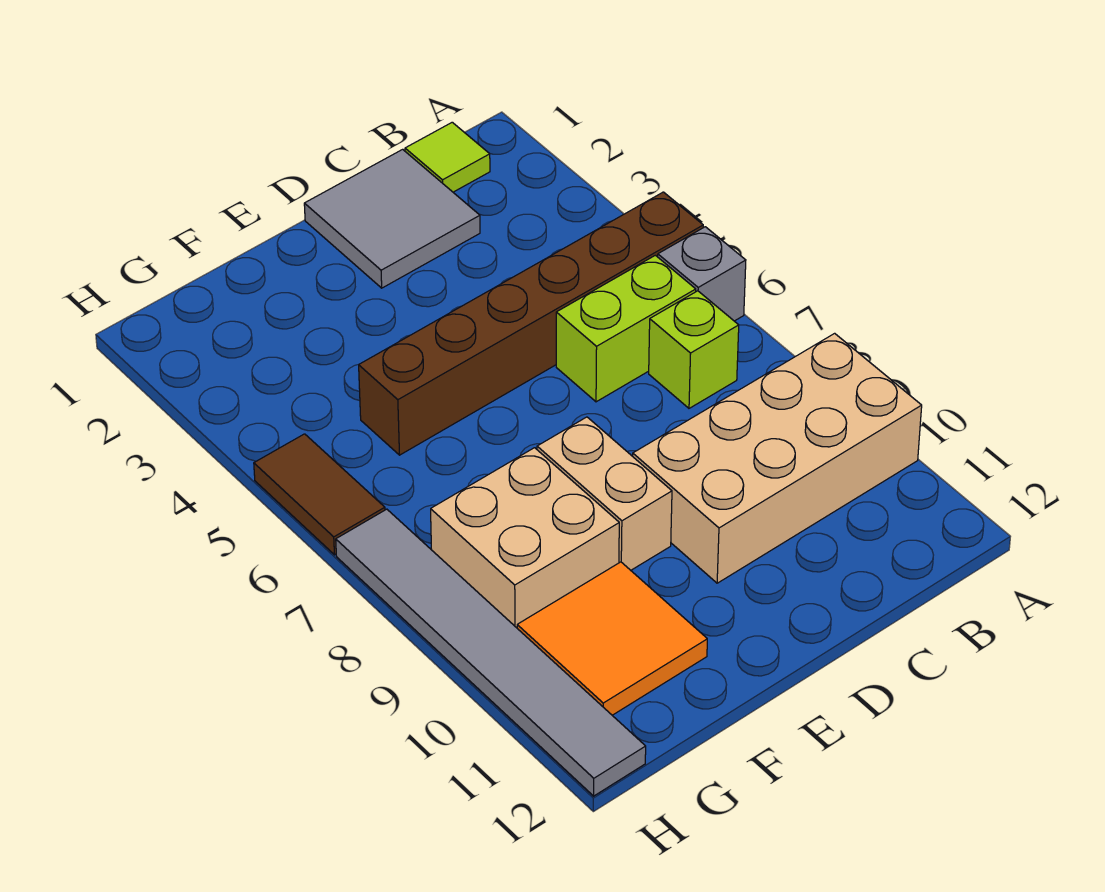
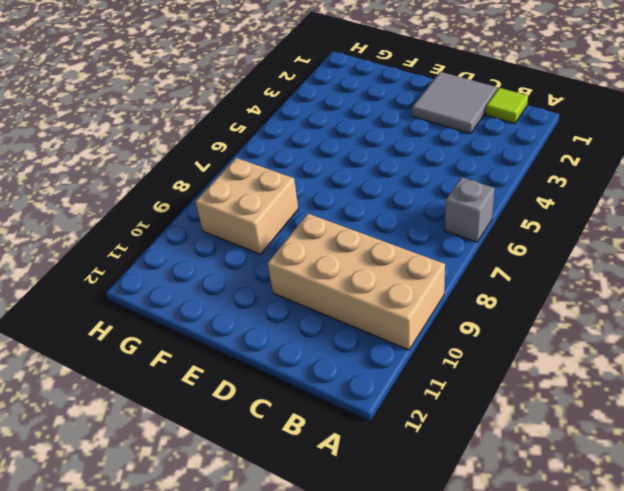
none -> brown brick A5:F5 level 1
none -> lime brick B6:C6 level 1
none -> lime brick B7 level 1

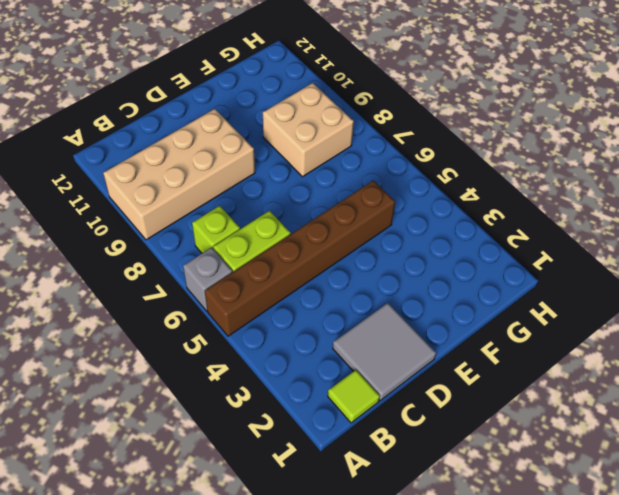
none -> tan brick E8:E9 level 1
none -> orange tile F10:G11 level 1
none -> brown tile H5:H6 level 1

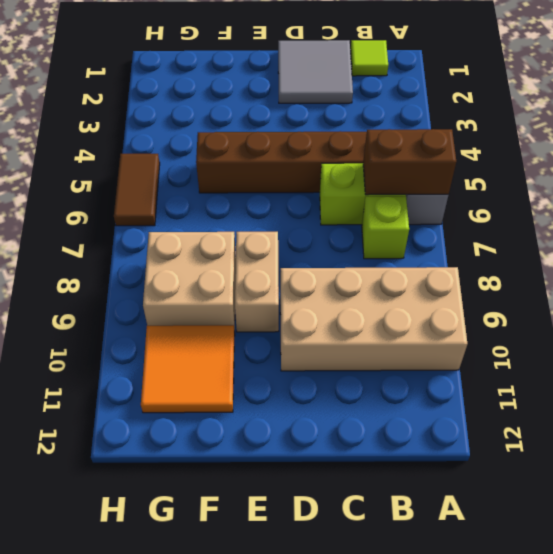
brown brick A6:B6 level 2 -> none
none -> grey tile H7:H12 level 1

